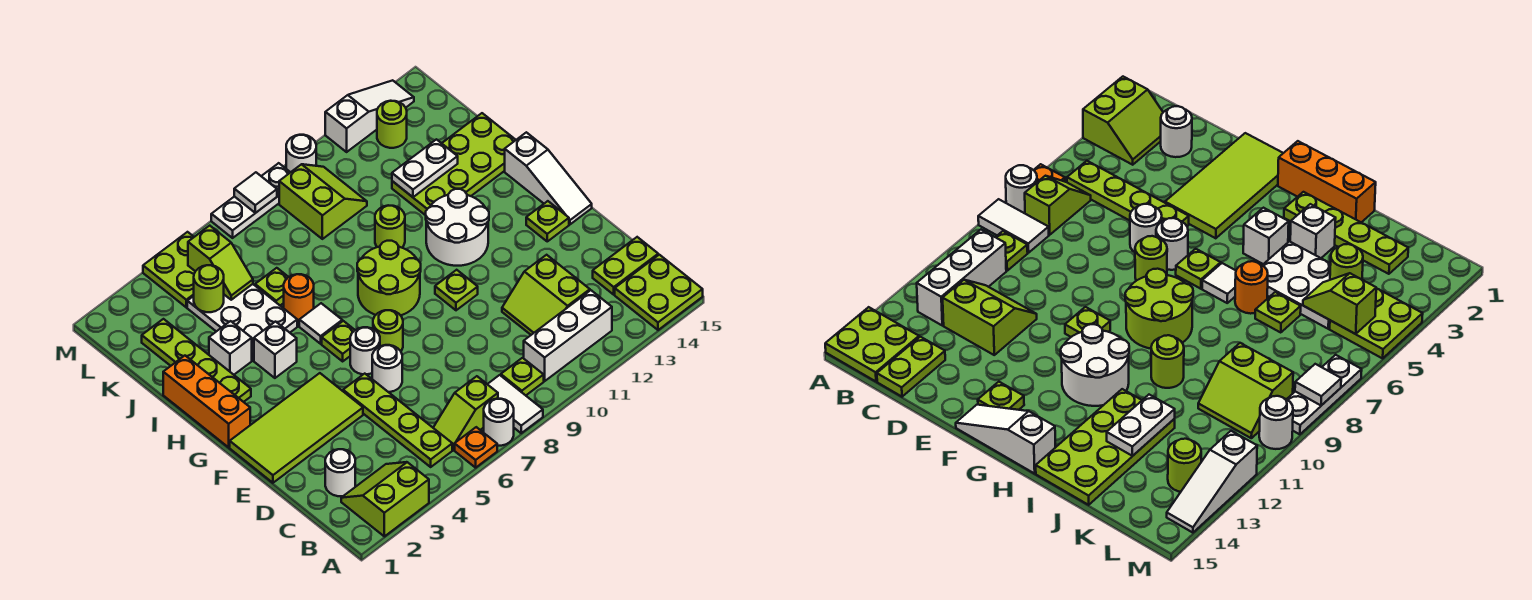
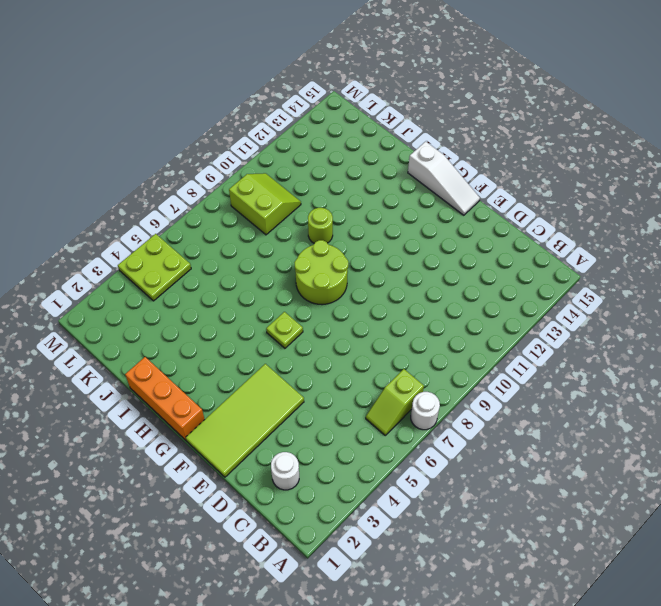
none -> lime slope A2:B3 level 1 top A
none -> orange plate A6 level 1
none -> white tile A8:B8 level 1
none -> lime plate A14:B15 level 1

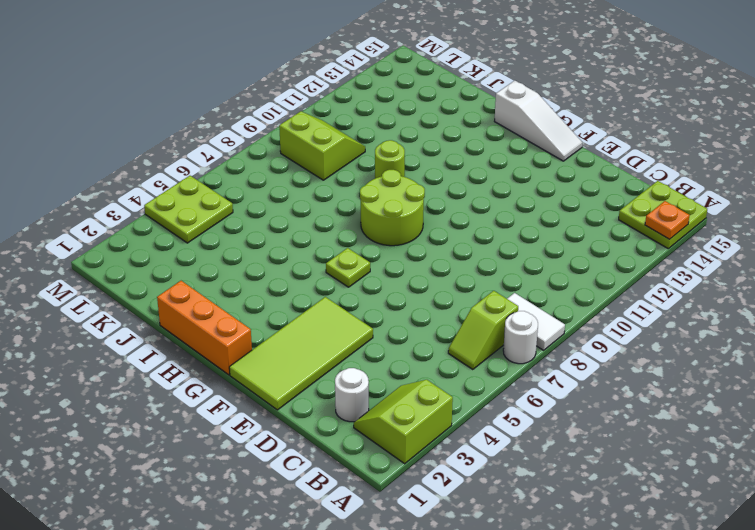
orange plate A14 level 2 -> orange plate A6 level 1
none -> lime plate B5:E5 level 1
none -> lime plate B9 level 1
none -> white brick B10:B12 level 1
none -> lime slope C11:D12 level 1 top 12

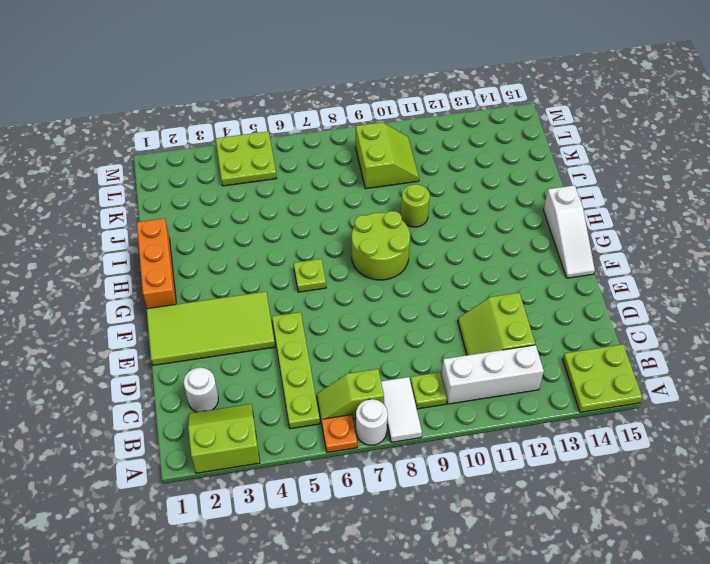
none -> lime plate C14:C15 level 1
none -> white round brick E6 level 1
none -> white round brick F6 level 1
none -> lime round brick F7 level 1

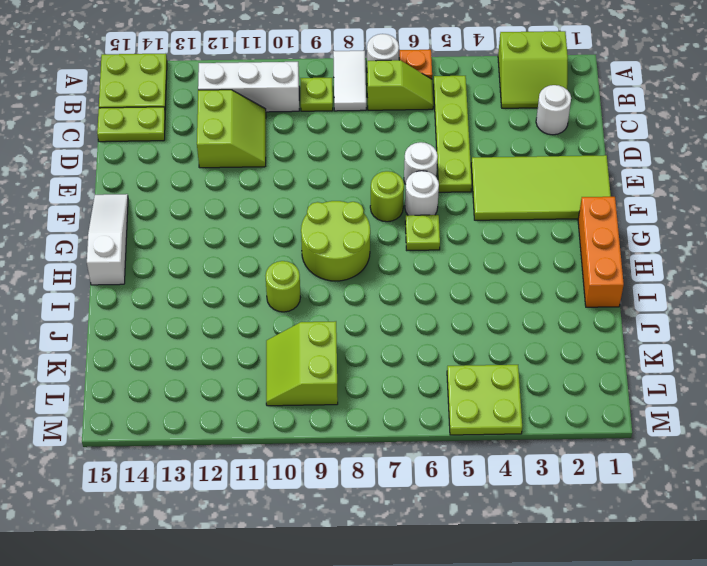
none -> lime plate F10 level 1
none -> lime plate F14 level 1
none -> white round brick G11:H12 level 1
none -> lime plate H2:K2 level 1

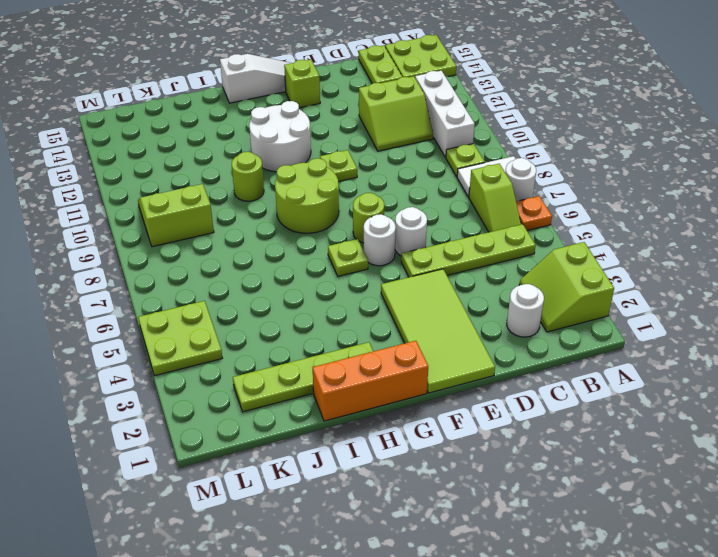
lime brick F14 level 1 -> lime plate F14 level 1
none -> white brick H4 level 1
none -> white tile H6 level 1
none -> white brick I3 level 1
none -> white plate I4:K5 level 1

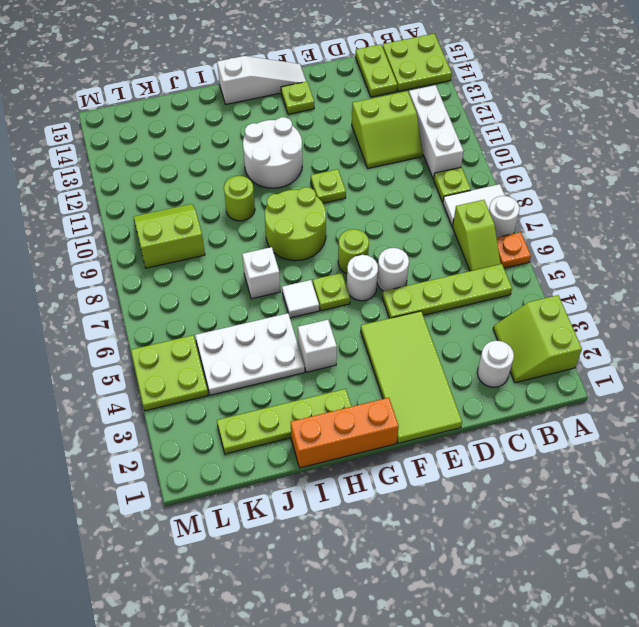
white brick I7 level 1 -> white brick I3 level 1
none -> orange round brick I6 level 1
none -> lime plate I12:J15 level 1
none -> lime plate J6 level 1
none -> lime round brick L13 level 1

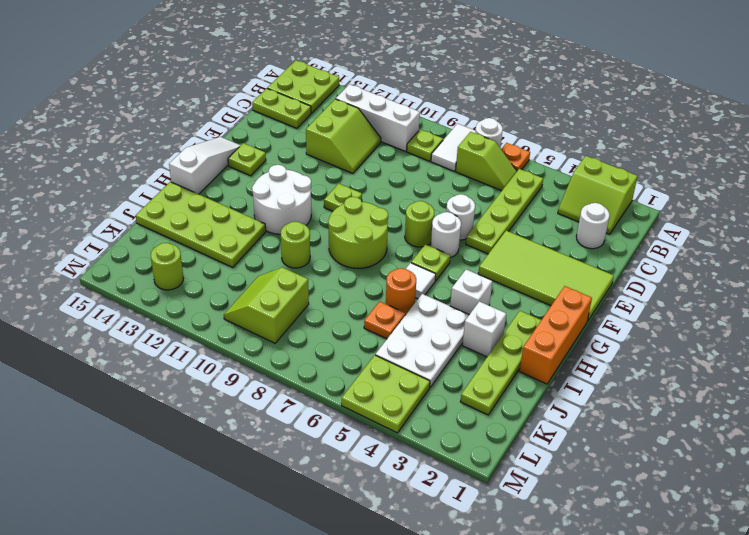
orange plate J6 level 1 -> lime plate J6 level 1
none -> white plate M7:M9 level 1
none -> white round brick M10 level 1
none -> white slope M12:M14 level 1 top 12
none -> white plate J12:J13 level 2

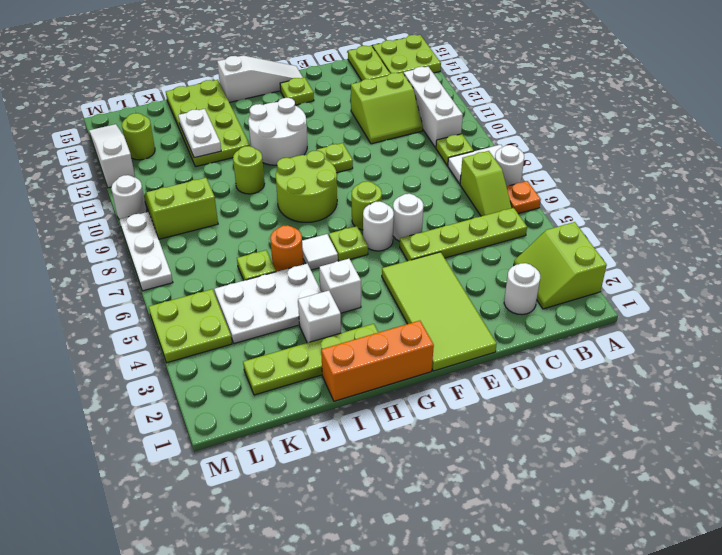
none -> lime round brick K4 level 2
none -> lime slope K5:L5 level 2 top L
none -> white tile M8 level 2

